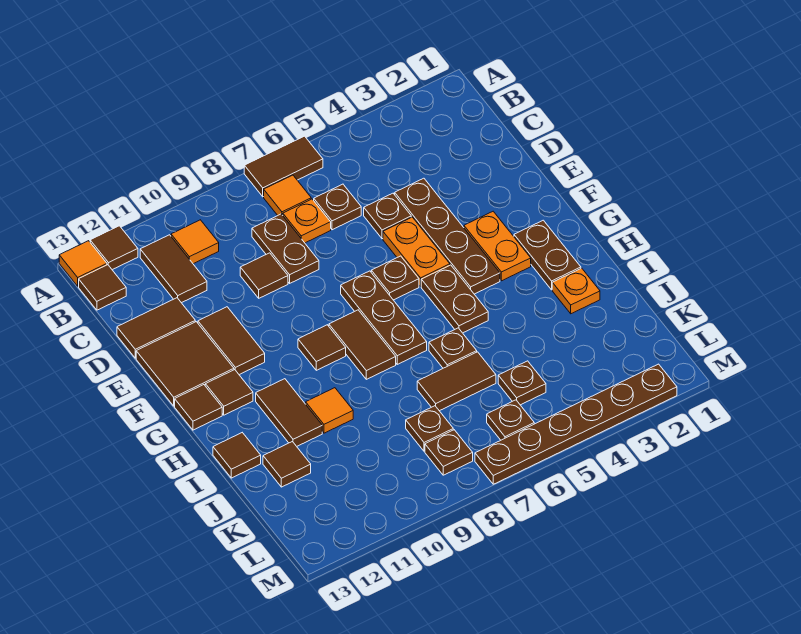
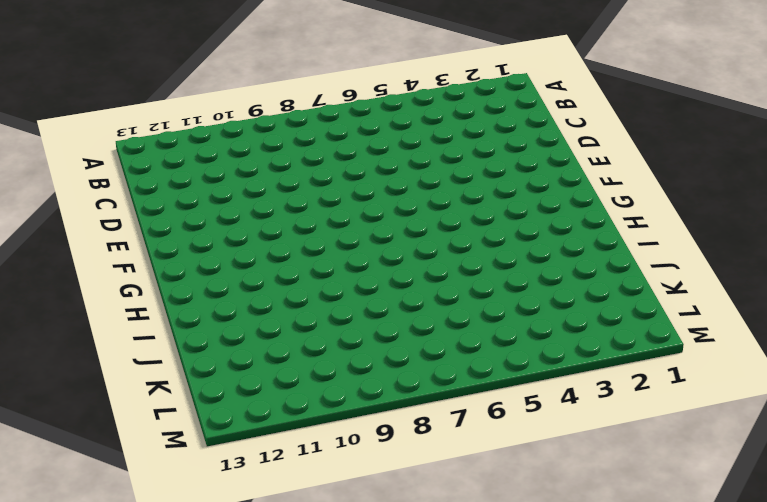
none -> brown tile A6:A7 level 1
none -> brown tile A12 level 1
none -> orange tile A13 level 1
none -> orange tile B7 level 1

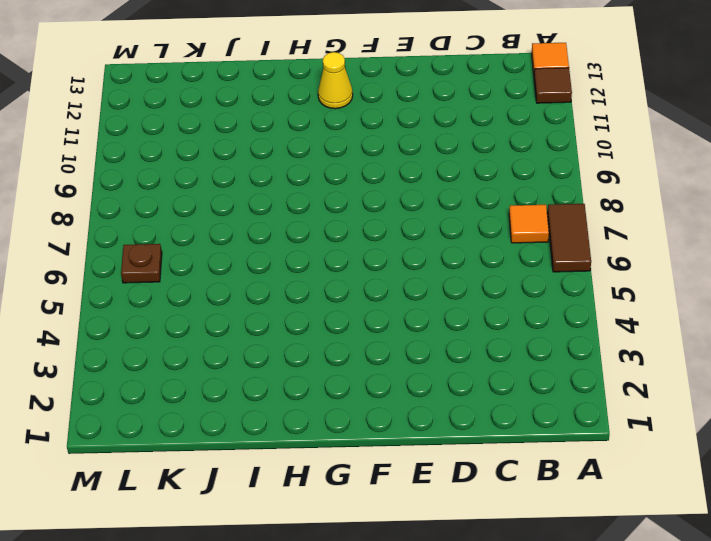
yellow cone G12 level 1 -> brown tile G12 level 1
none -> orange tile B10 level 1
none -> brown tile B11:C11 level 1
none -> brown tile B13 level 1
none -> brown plate C6 level 1

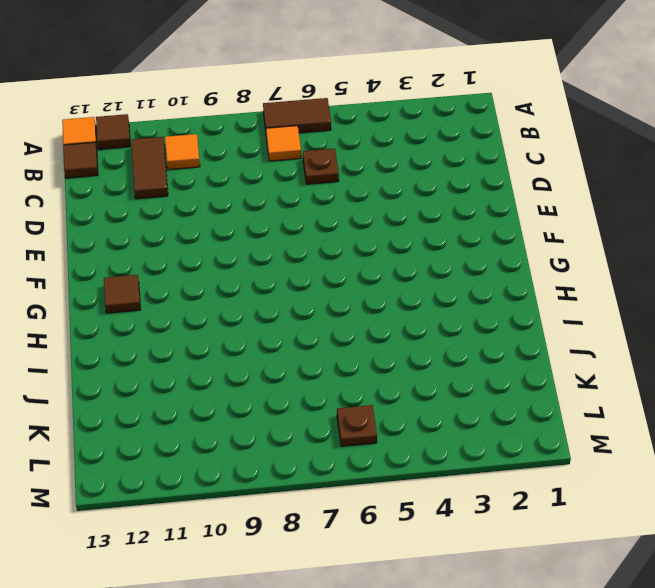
none -> orange plate C7 level 1
none -> brown plate C8:D8 level 1
none -> brown plate D4:G4 level 1
none -> brown plate D5 level 1

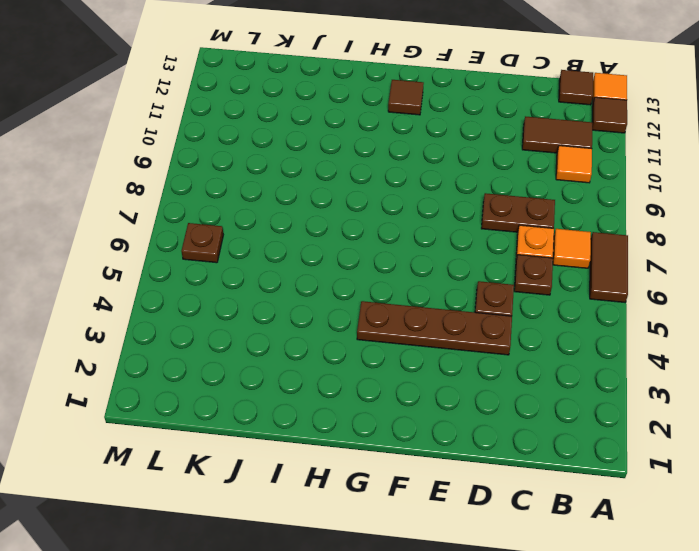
none -> brown tile D9 level 1
none -> brown tile D12:D13 level 1
none -> orange plate E5:F5 level 1
none -> brown tile E11:F11 level 1

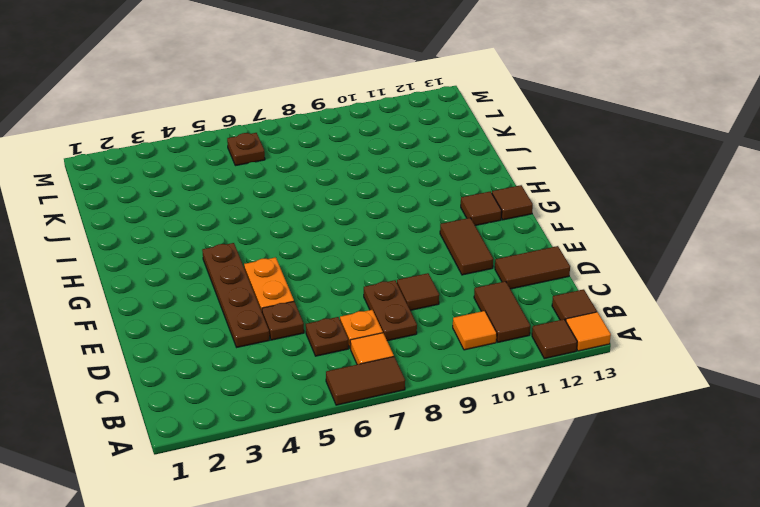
none -> brown tile E12:F13 level 1
none -> orange plate F3:G3 level 1
none -> brown plate F6 level 1
none -> brown plate F7:H7 level 1

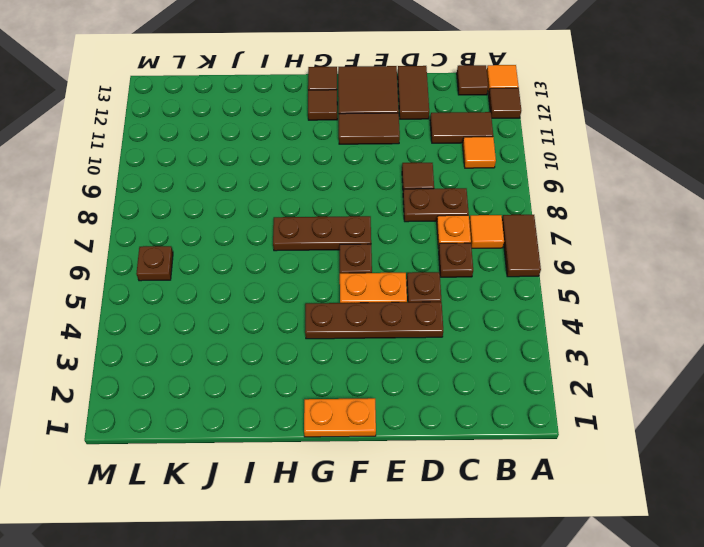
orange plate F1:G1 level 1 -> orange plate F3:G3 level 1
none -> brown plate G2:H2 level 1
none -> brown plate G5:H5 level 1
none -> brown tile G8:H8 level 1
none -> brown tile G9 level 1

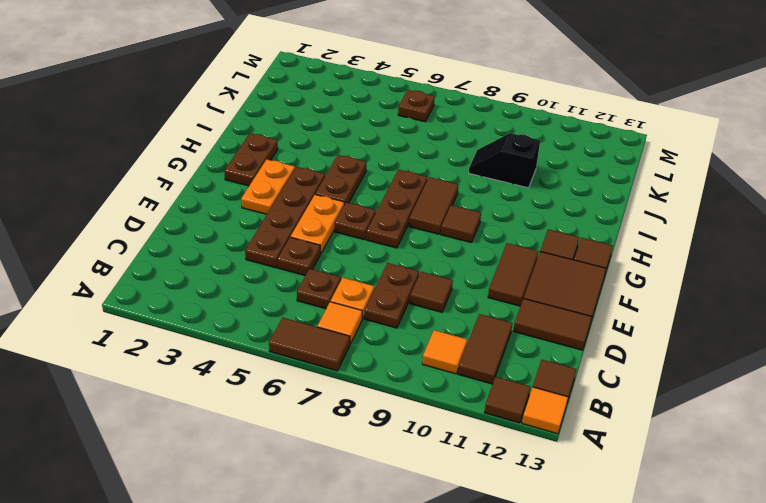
black slope J9:J10 level 1 top 10 -> none
none -> brown tile H11:I11 level 1
none -> orange plate I2 level 1
none -> brown plate I6 level 1
none -> orange tile I10 level 1

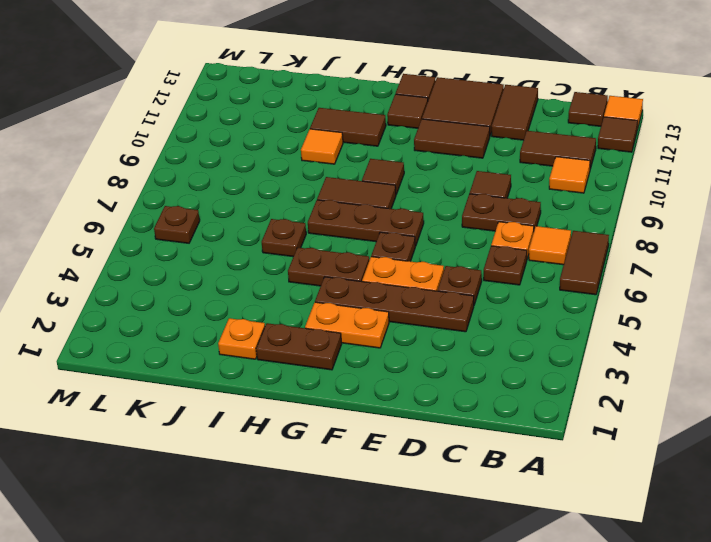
none -> brown tile I13 level 1
none -> brown tile J6:J7 level 1
none -> brown tile J12 level 1
none -> brown plate K5 level 1

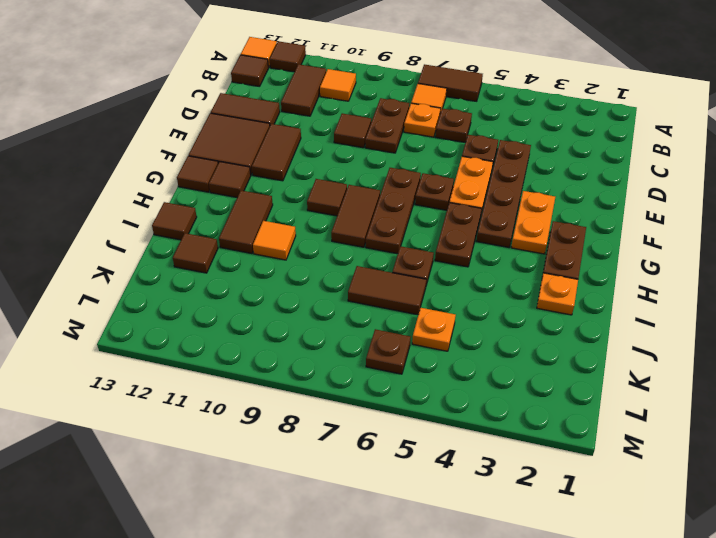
orange plate K5 level 1 -> brown plate K5 level 1
none -> brown plate K8 level 1
none -> brown plate L8 level 1
none -> brown plate M2:M7 level 1

